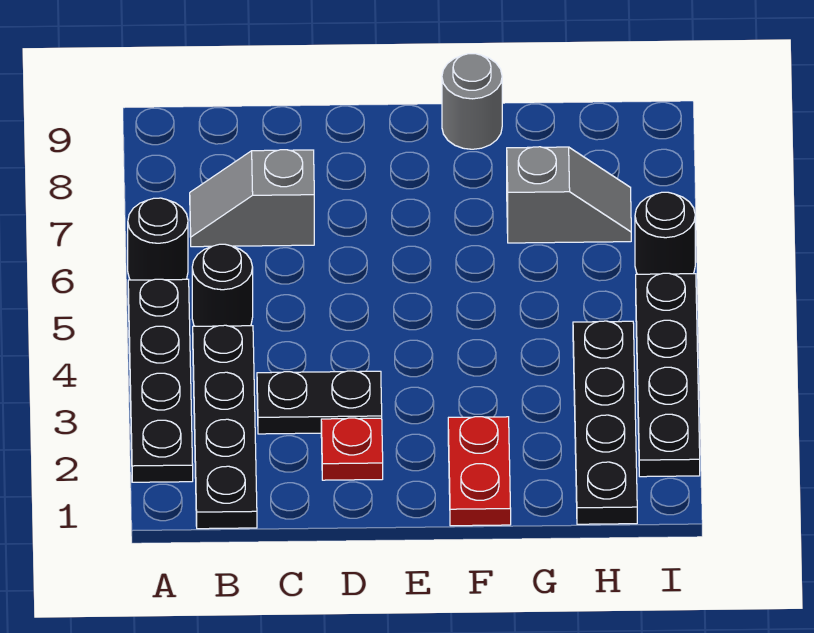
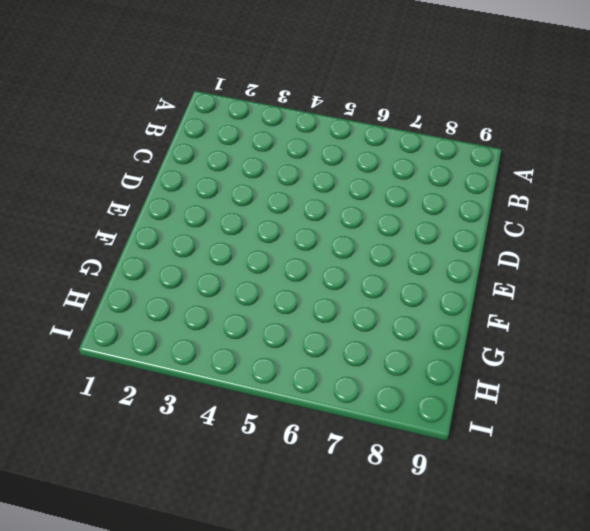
none -> black plate A2:A5 level 1
none -> black round brick A6 level 1
none -> black plate B1:B4 level 1

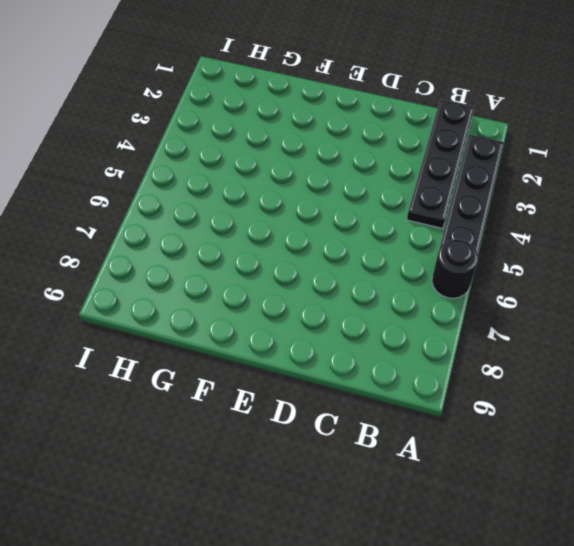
none -> black round brick B5 level 1
none -> grey slope B7:C7 level 1 top C
none -> black plate C3:D3 level 1

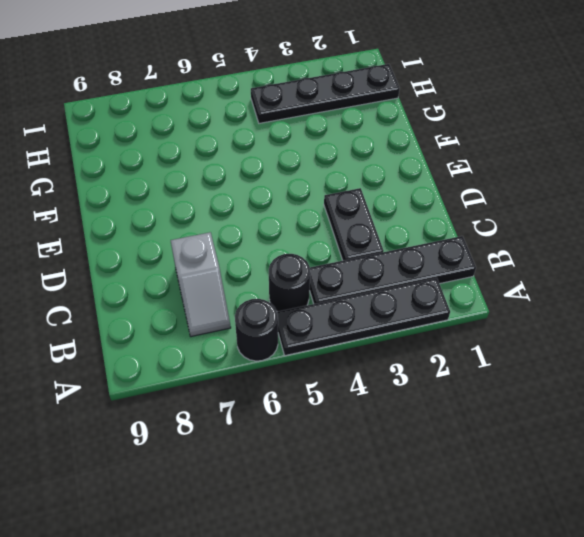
none -> red plate D2 level 1
none -> red plate F1:F2 level 1
none -> grey round brick F9 level 1

